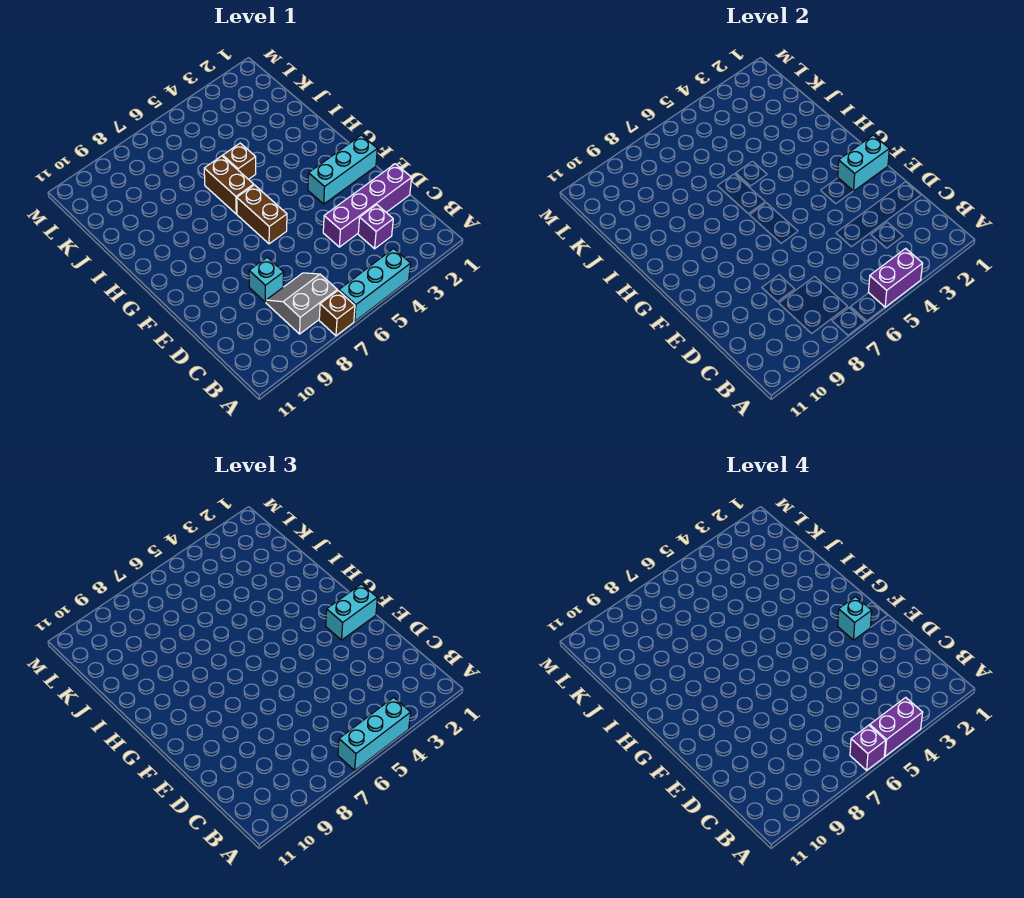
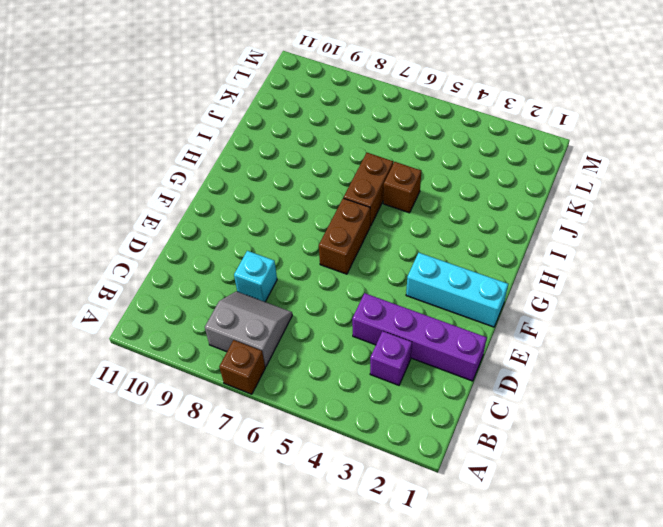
none -> cyan brick A4:A6 level 1
none -> purple brick A4:A5 level 2
none -> cyan brick F1:F2 level 2

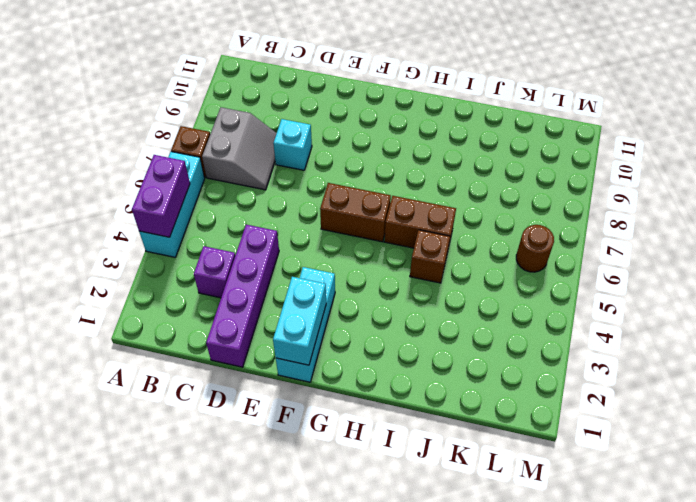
brown round brick L6 level 1 -> none
none -> cyan brick A4:A6 level 3
none -> cyan brick F1:F2 level 3
none -> purple brick A4:A5 level 4

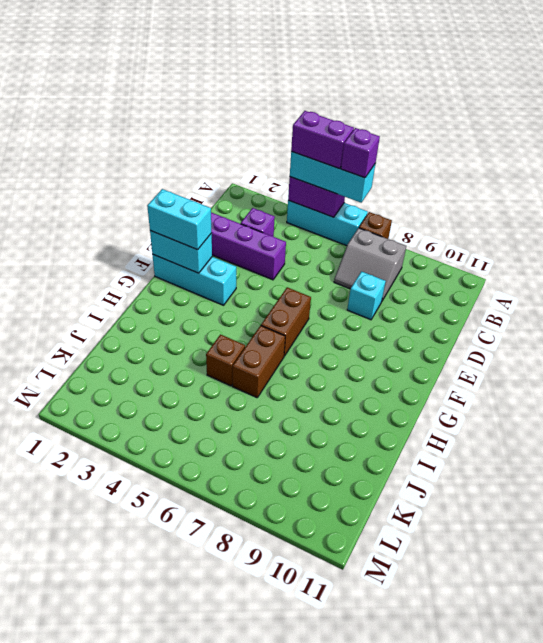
none -> cyan brick F2 level 4

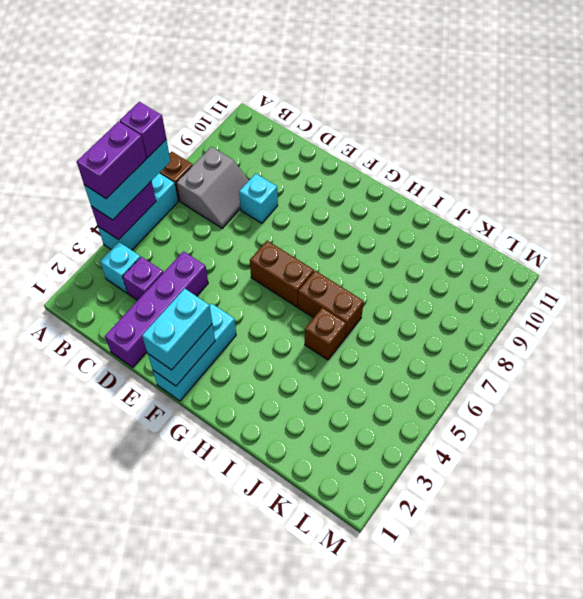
cyan brick B3 level 1 -> cyan brick F2 level 4

